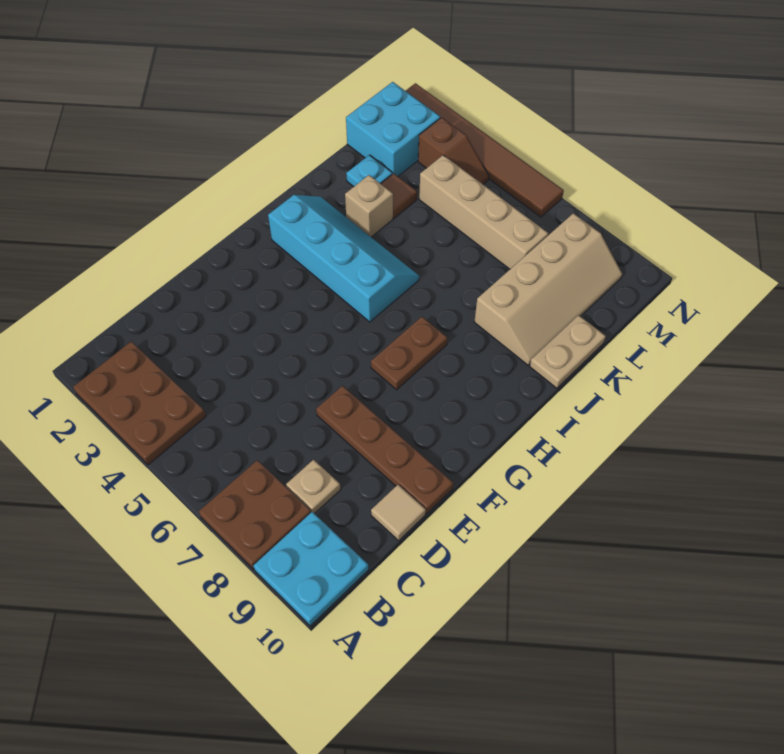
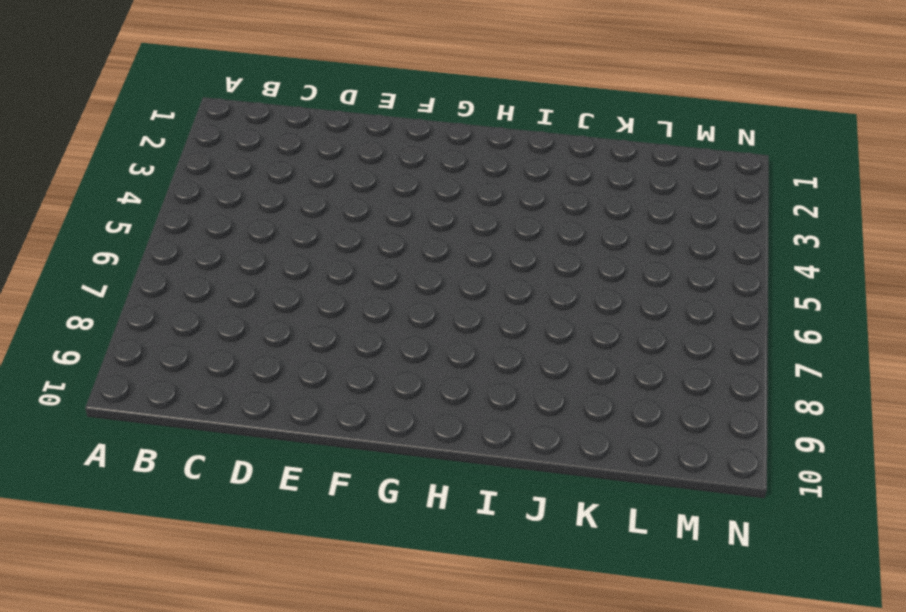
none -> brown plate A2:B4 level 1
none -> brown plate A7:B8 level 1
none -> cyan plate A9:B10 level 1

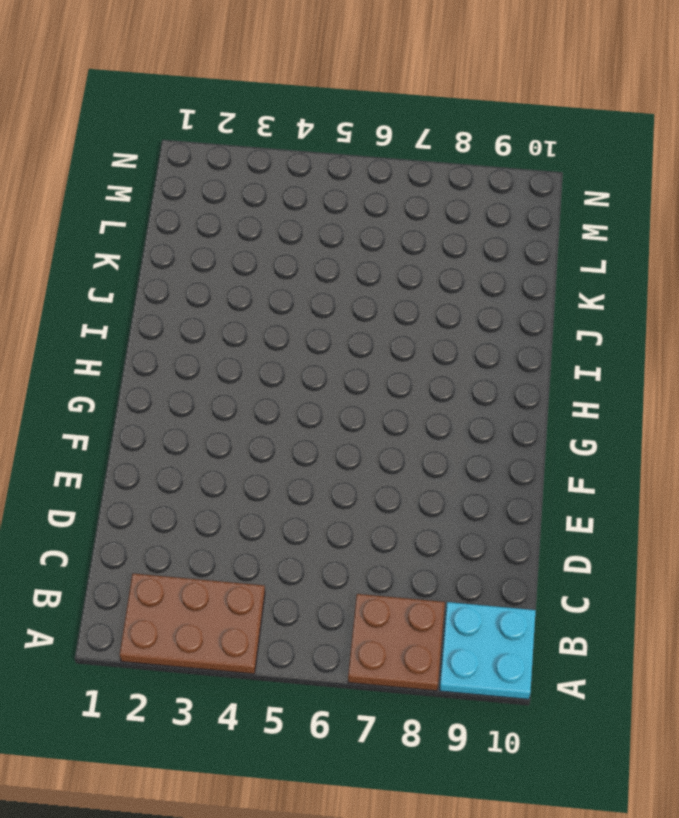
none -> tan plate C8 level 1
none -> tan tile D10 level 1
none -> brown plate E7:E10 level 1

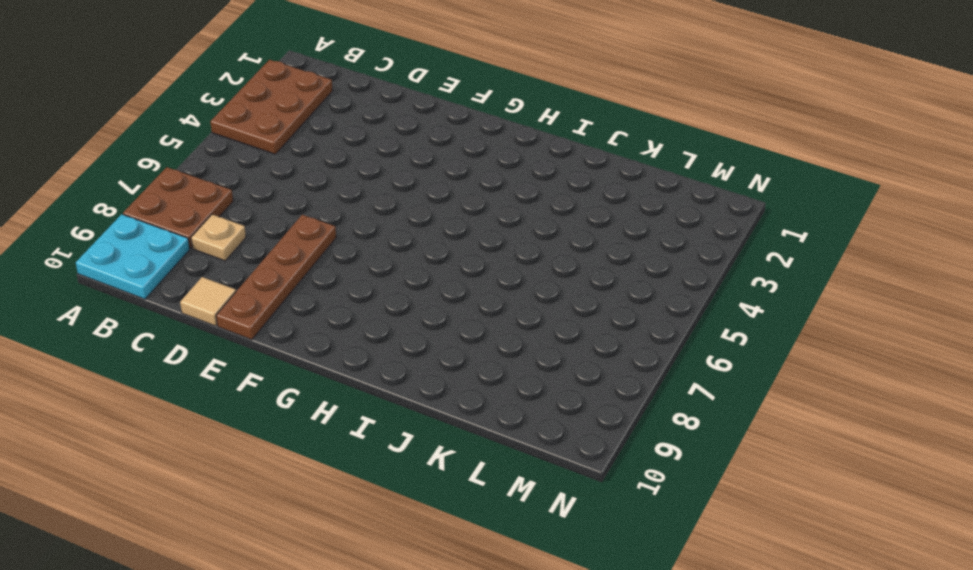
none -> brown plate G7:H7 level 1
none -> cyan slope H2:I5 level 1 top H
none -> tan brick J3 level 1

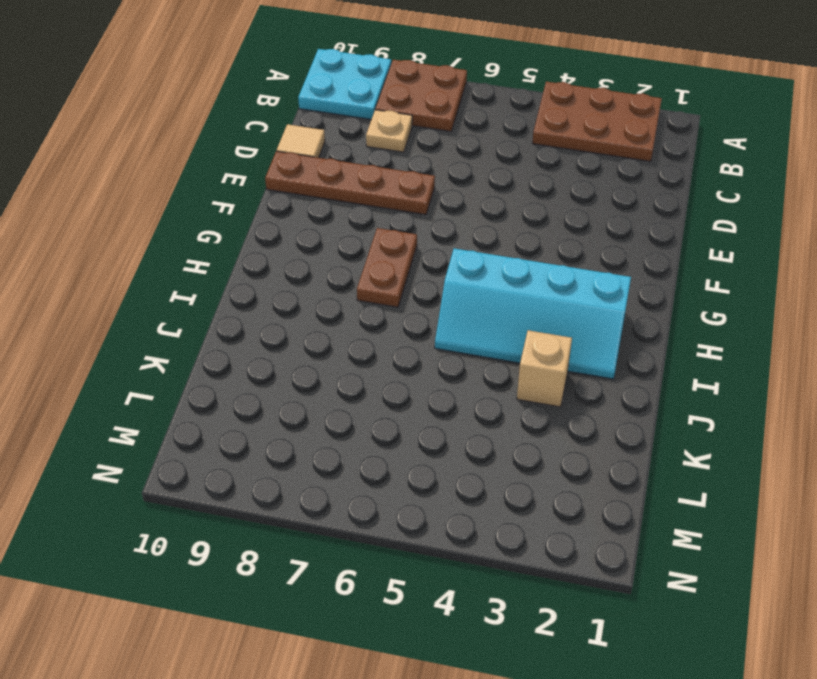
none -> tan slope J8:M9 level 1 top 8
none -> tan plate J10:K10 level 1
none -> cyan plate K2 level 1

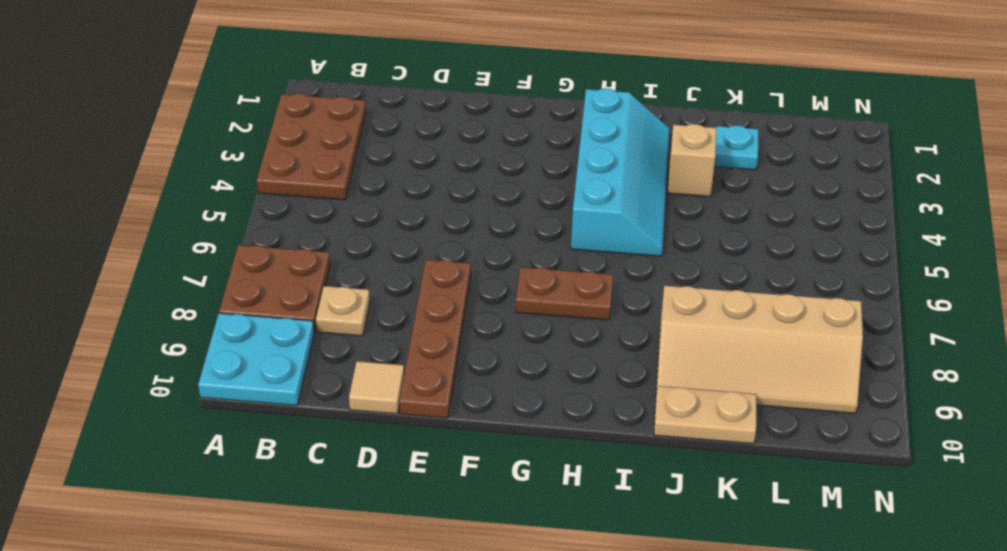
none -> brown tile K3 level 1
none -> cyan brick L1:M2 level 1
none -> tan brick L4:L7 level 1

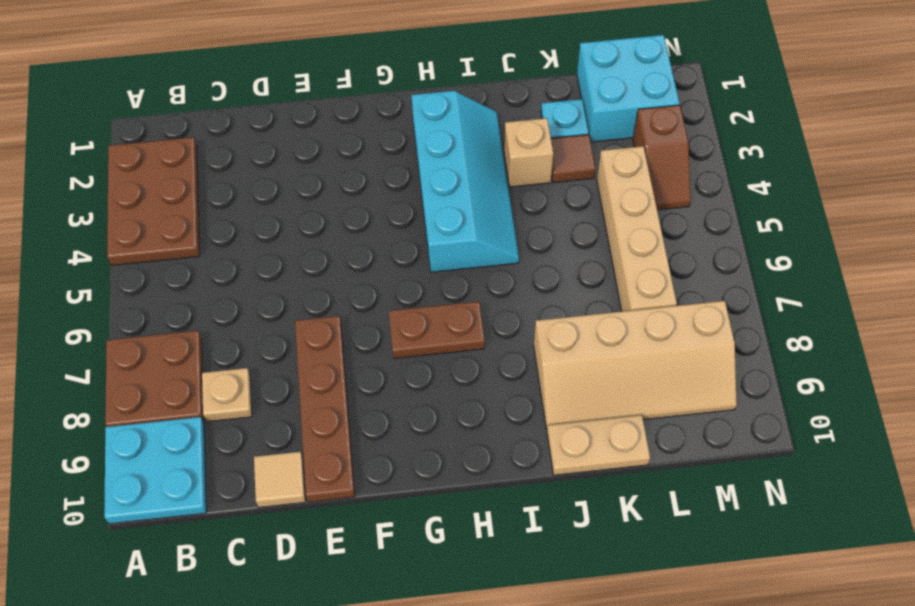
none -> brown tile N1:N6 level 1

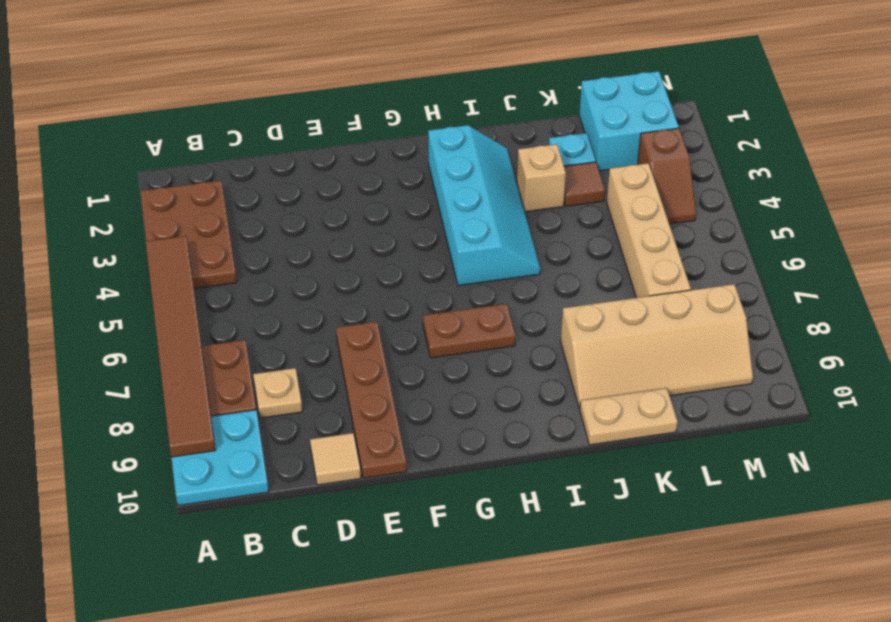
brown tile A4:A9 level 2 -> brown tile N1:N6 level 1

